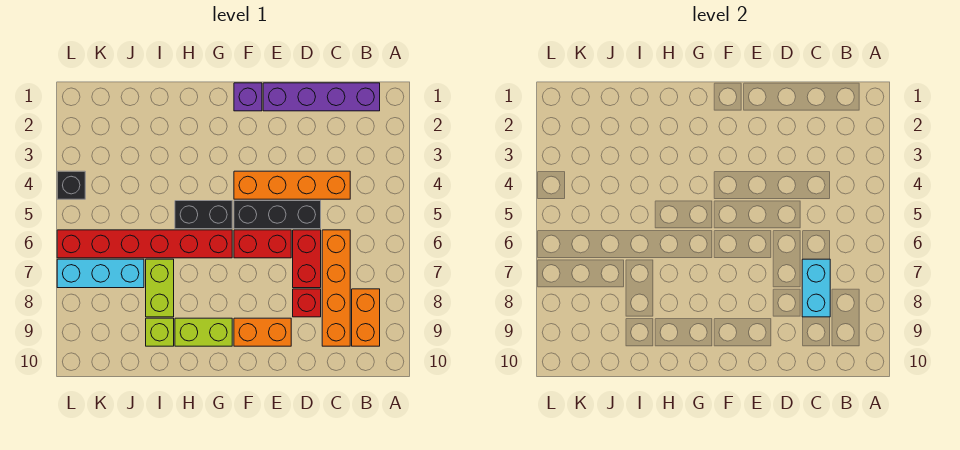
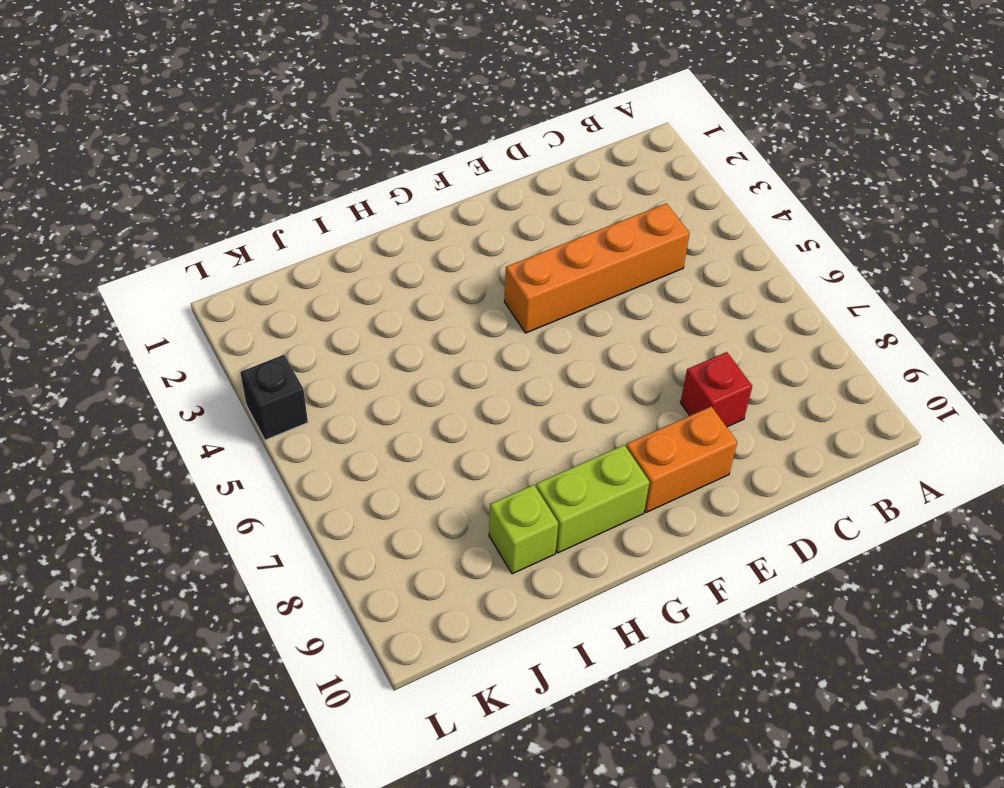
none -> purple brick B1:E1 level 1
none -> orange brick B8:B9 level 1
none -> orange brick C6:C9 level 1

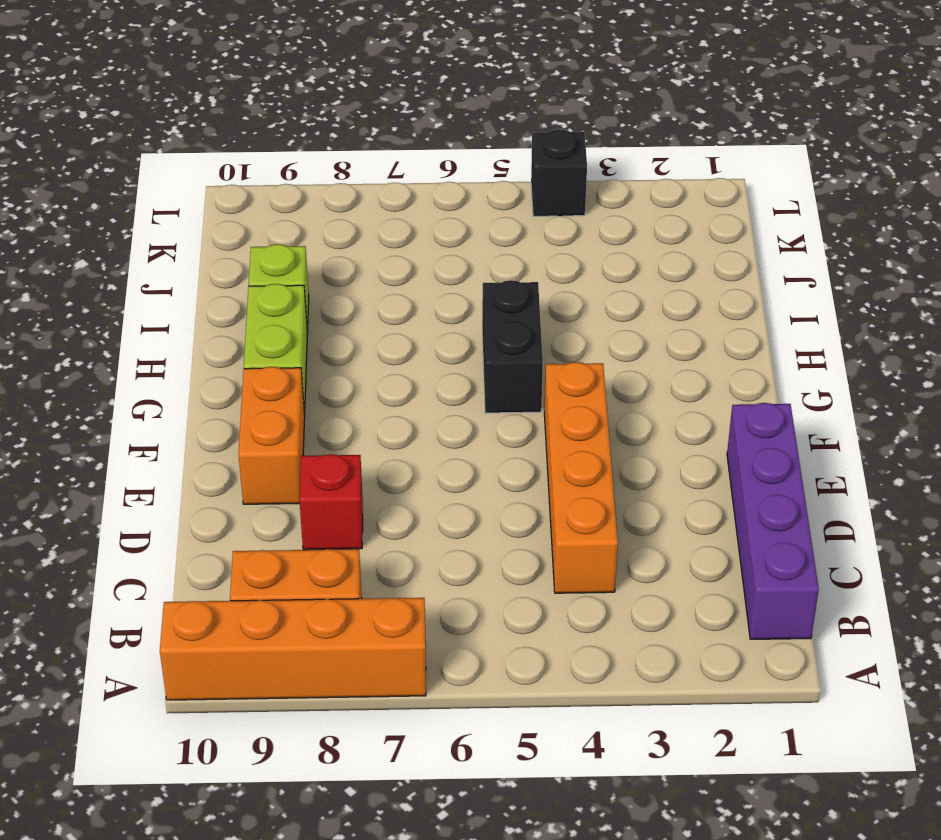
orange brick A7:A10 level 1 -> orange brick C6:C9 level 1
none -> black brick D5:F5 level 1
none -> red brick D6:D7 level 1
none -> red brick E6:F6 level 1

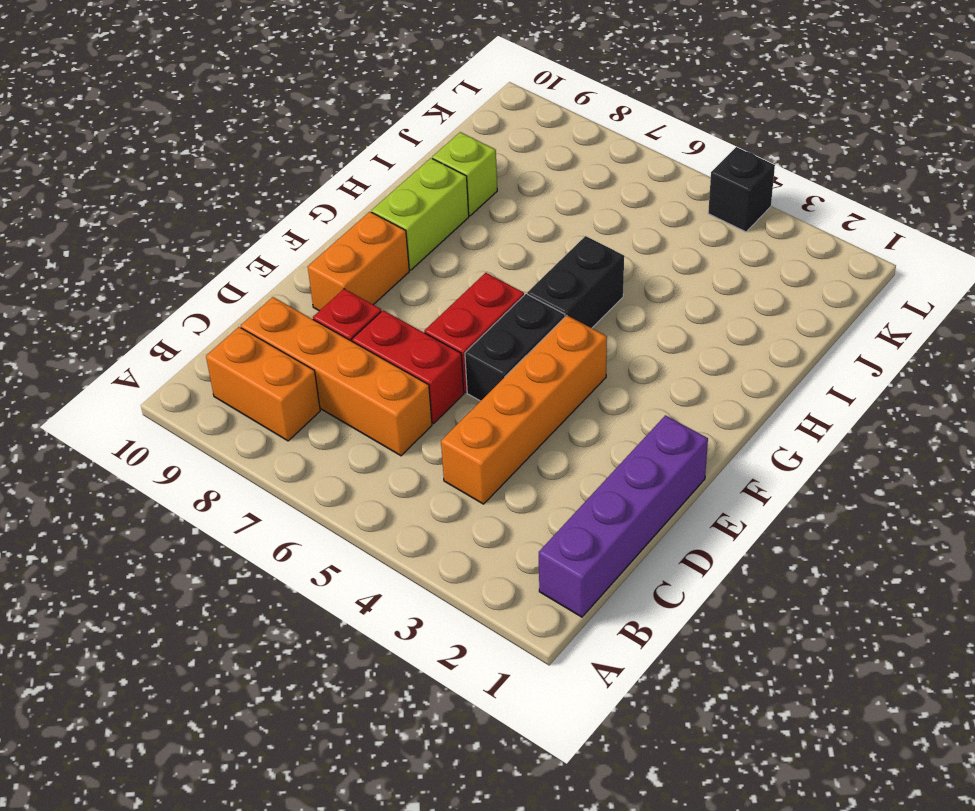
black brick E5:F5 level 1 -> black brick D5:F5 level 1
none -> purple brick F1 level 1
none -> red brick G6:L6 level 1
none -> lime brick I7:I8 level 1

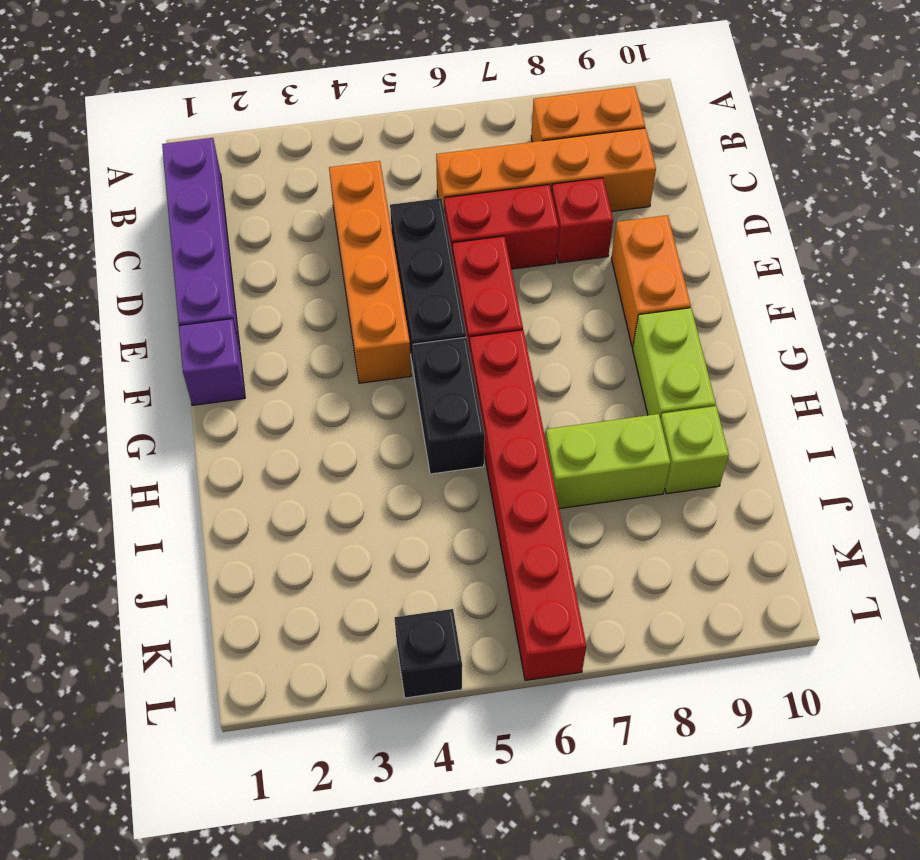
none -> cyan brick J7:L7 level 1
none -> cyan brick C7:C8 level 2

